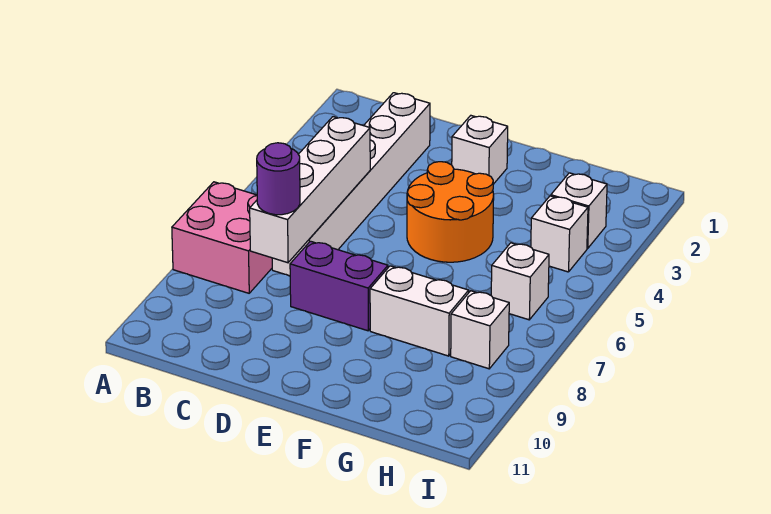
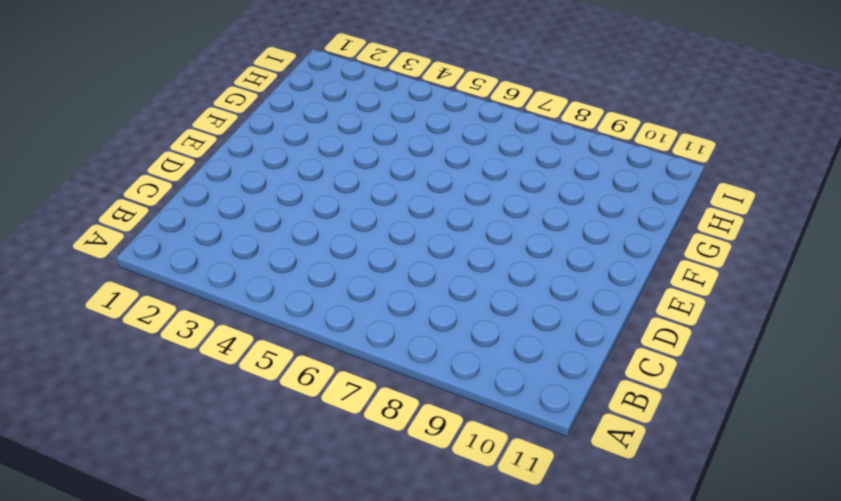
none -> pink brick A7:B8 level 1
none -> white brick C2:C7 level 1
none -> purple brick D8:E8 level 1

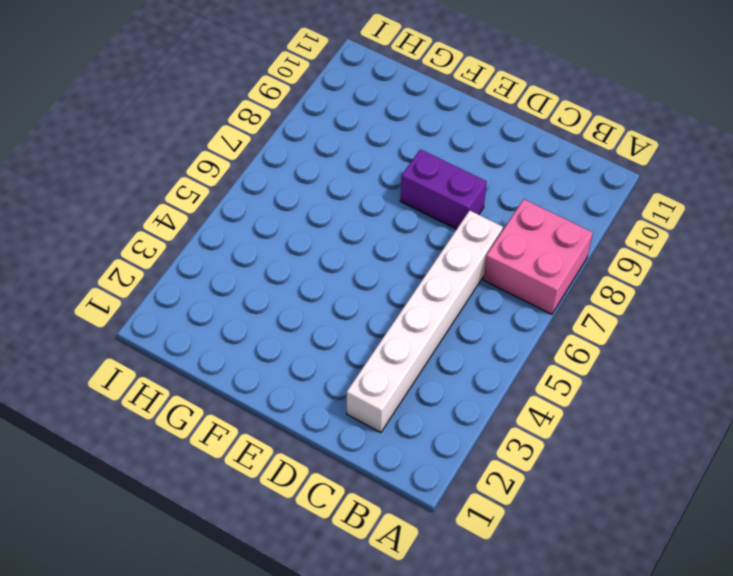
none -> white brick E2 level 1
none -> orange round brick E4:F5 level 1
none -> white brick F8:G8 level 1

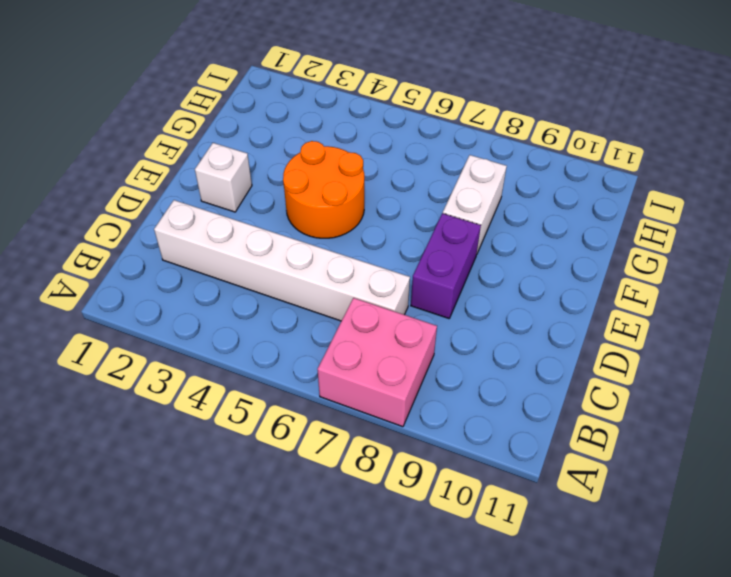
none -> white brick H3 level 1
none -> white brick H4 level 1
none -> white brick H6 level 1

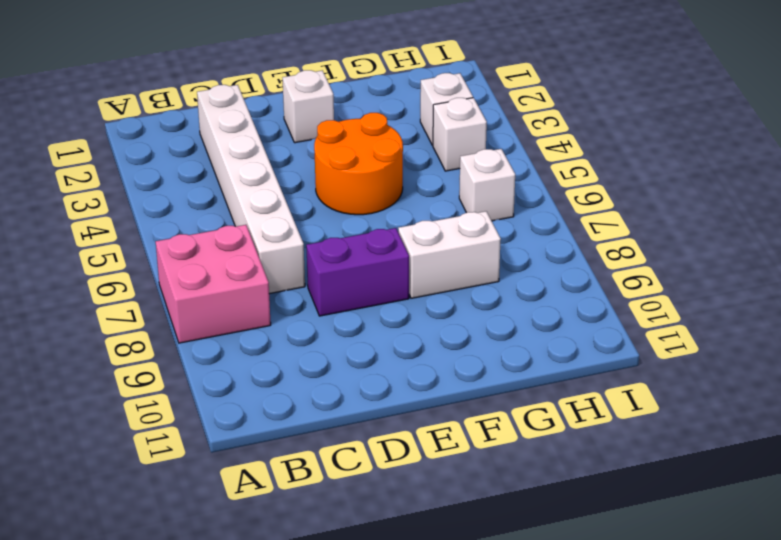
none -> white brick H8 level 1
none -> white brick C5:C8 level 2
none -> purple round brick C8 level 3

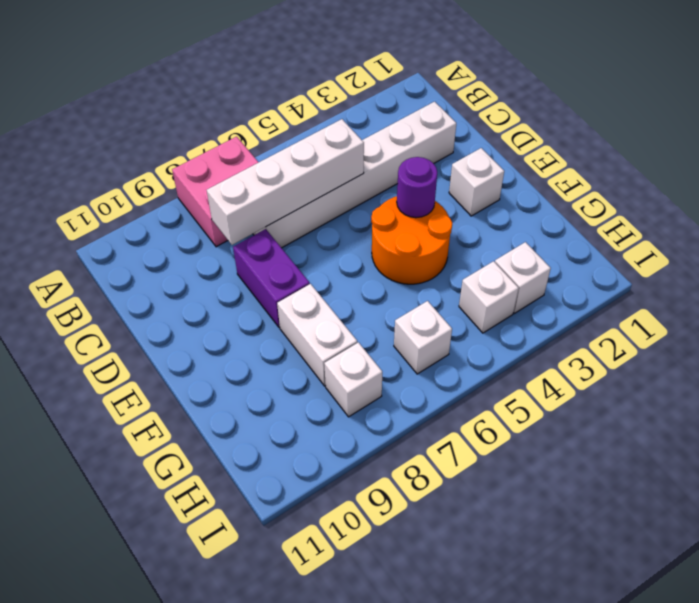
purple round brick E4 level 2 -> purple round brick C8 level 3

